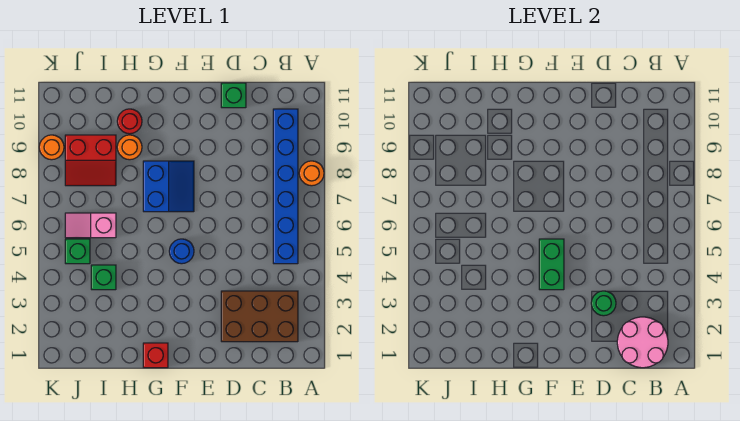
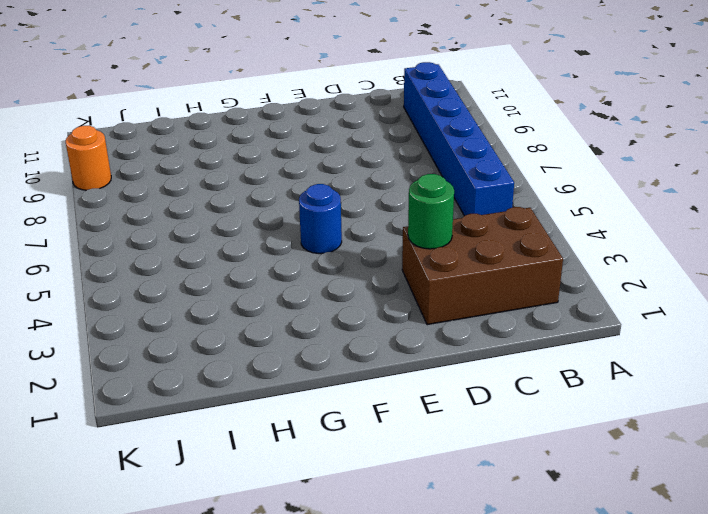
none -> orange round brick A8 level 1
none -> green brick D11 level 1
none -> blue slope F7:G8 level 1 top G

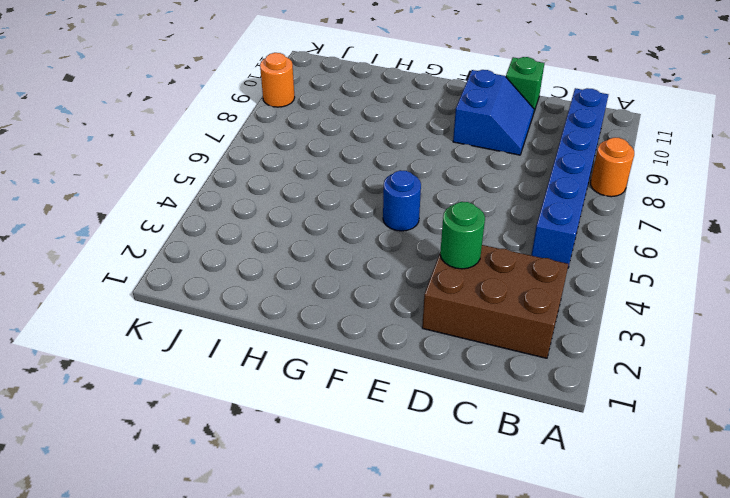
blue slope D9:E10 level 1 top E -> blue slope F7:G8 level 1 top G
none -> red brick G1 level 1
none -> orange round brick H9 level 1
none -> red round brick H10 level 1

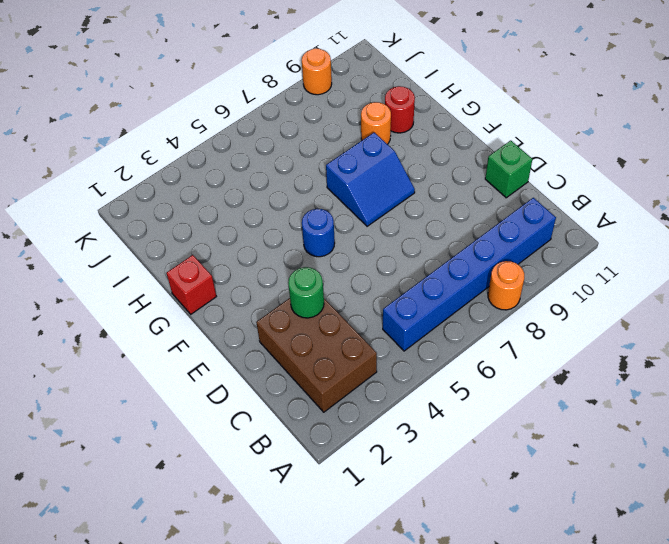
none -> green brick I4 level 1
none -> pink slope I6:J6 level 1 top I
none -> red slope I8:J9 level 1 top 9

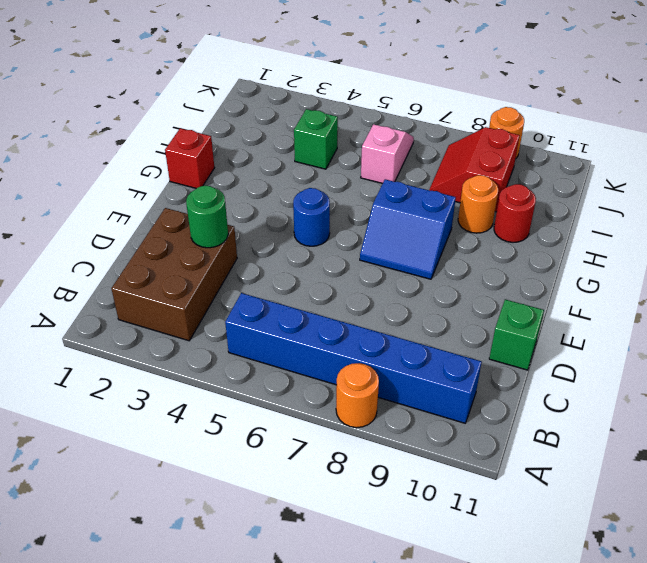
none -> green brick J5 level 1
none -> pink round brick B1:C2 level 2
none -> green brick F4:F5 level 2

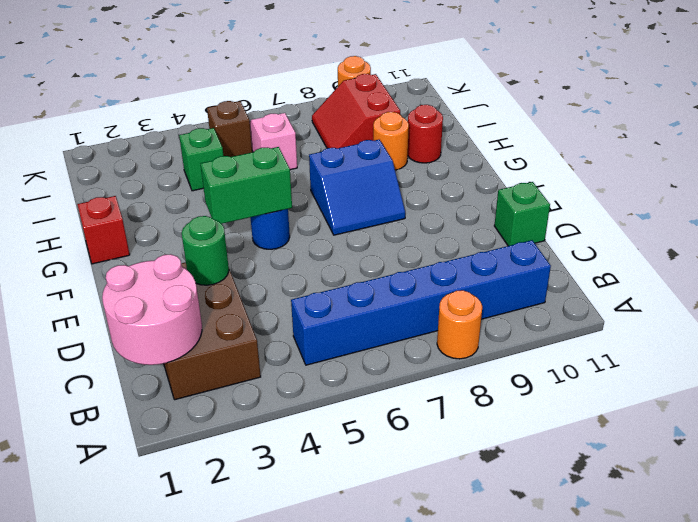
brown brick J5 level 1 -> green brick J5 level 1

